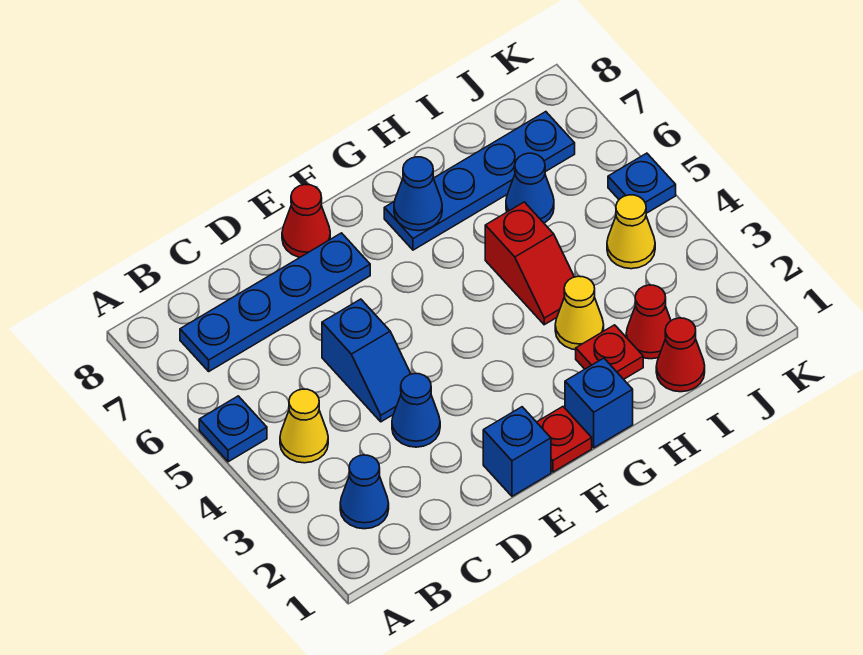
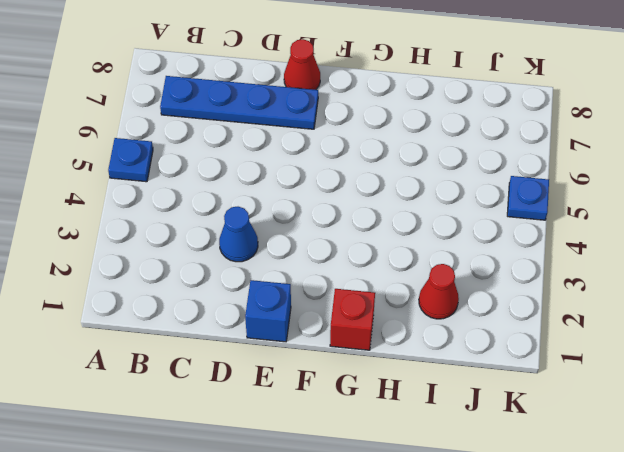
red brick G1 level 1 -> blue brick G1 level 1
none -> blue cone B2 level 1
none -> yellow cone B4 level 1
none -> blue slope D4:D5 level 1 top 5

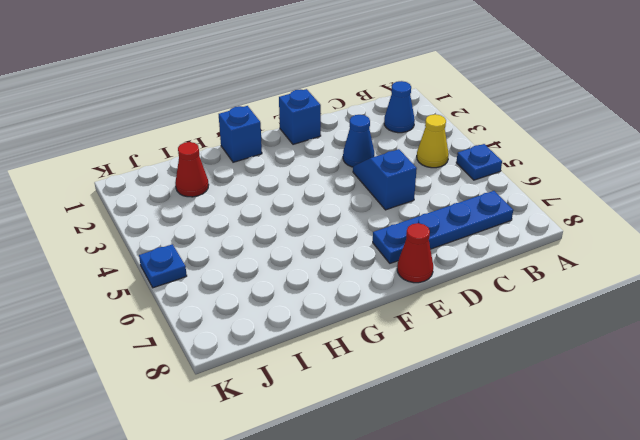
none -> red plate F1 level 1
none -> blue plate G7:J7 level 1
none -> red plate H2 level 1

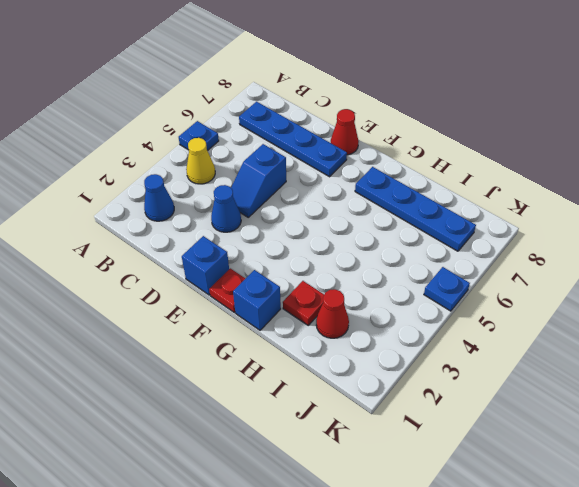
none -> yellow cone H3 level 1
none -> red slope H4:H5 level 1 top 5
none -> red cone I1 level 1

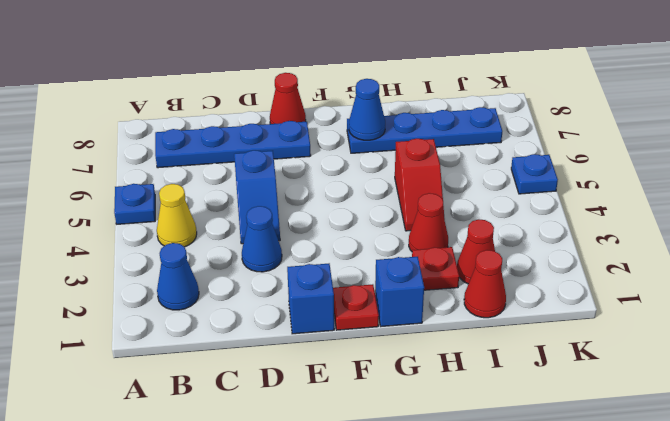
red cone H3 level 1 -> yellow cone H3 level 1
none -> blue cone I6 level 1
none -> yellow cone J4 level 1

